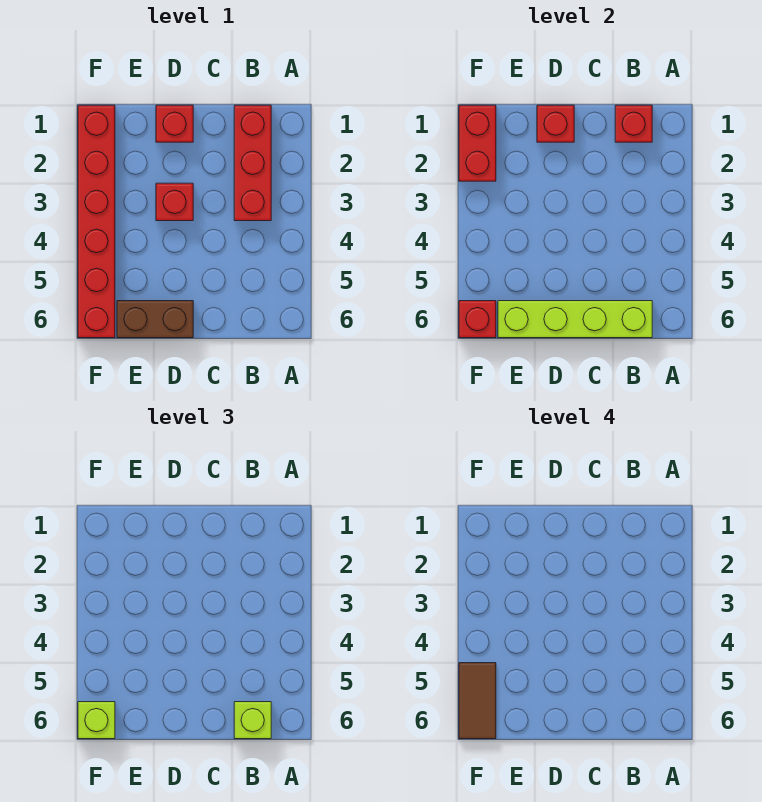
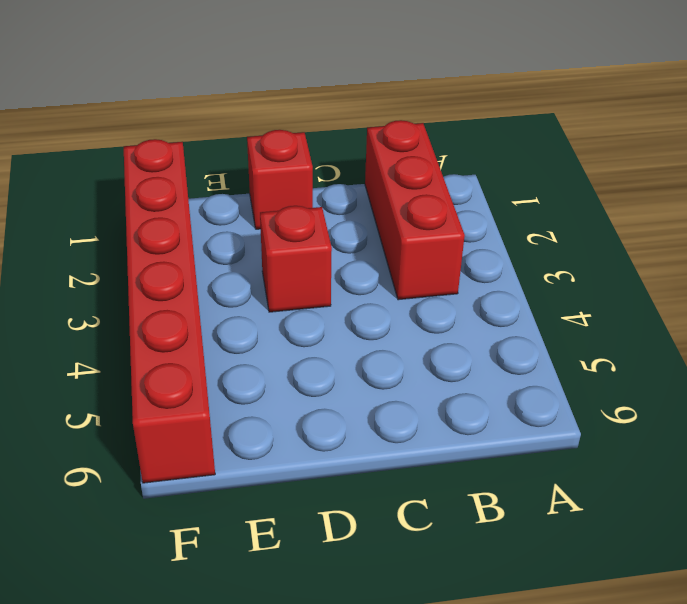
none -> brown brick D6:E6 level 1
none -> red brick B1 level 2
none -> lime brick B6:E6 level 2

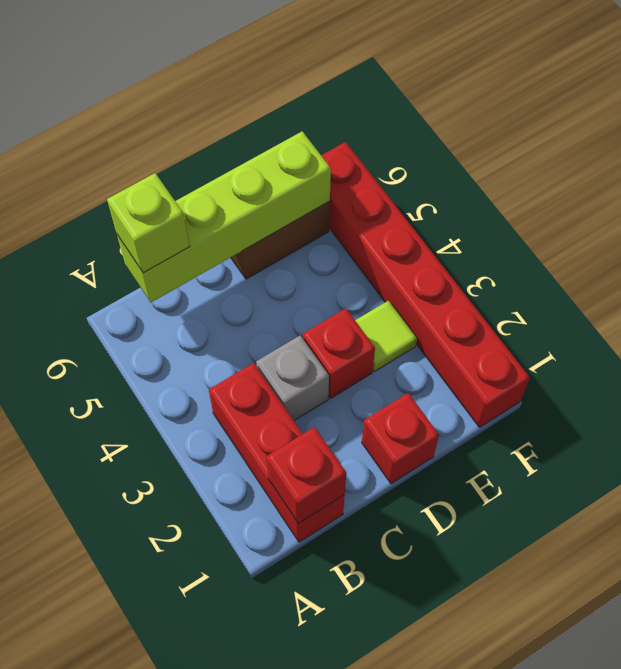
grey brick C3 level 1 -> none
lime tile E3 level 1 -> none
none -> red brick D1 level 2
none -> red brick F1:F2 level 2
none -> red brick F6 level 2

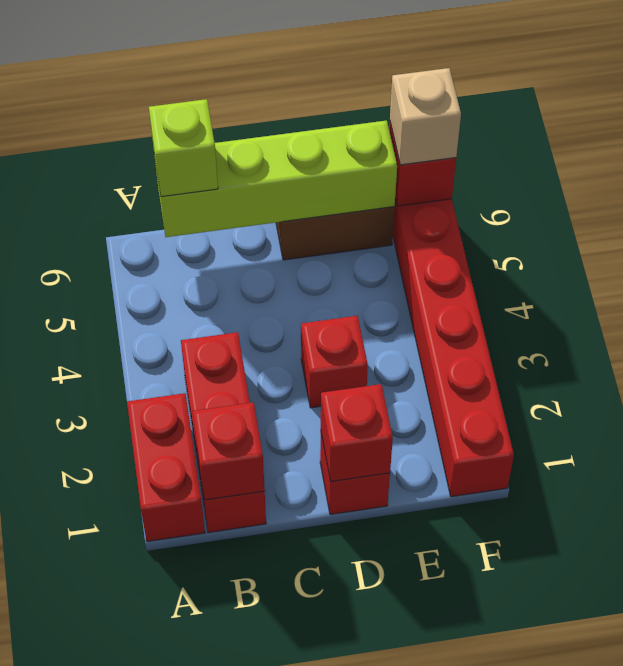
red brick A1:A2 level 1 -> red brick F1:F2 level 2
tan brick F6 level 3 -> lime brick F6 level 3
none -> brown tile F5:F6 level 4

